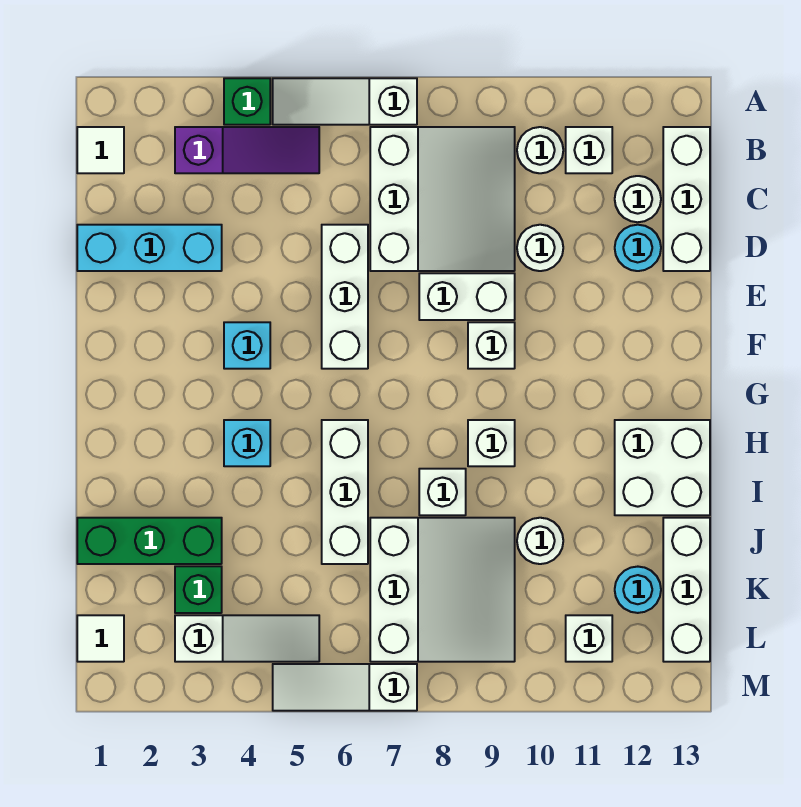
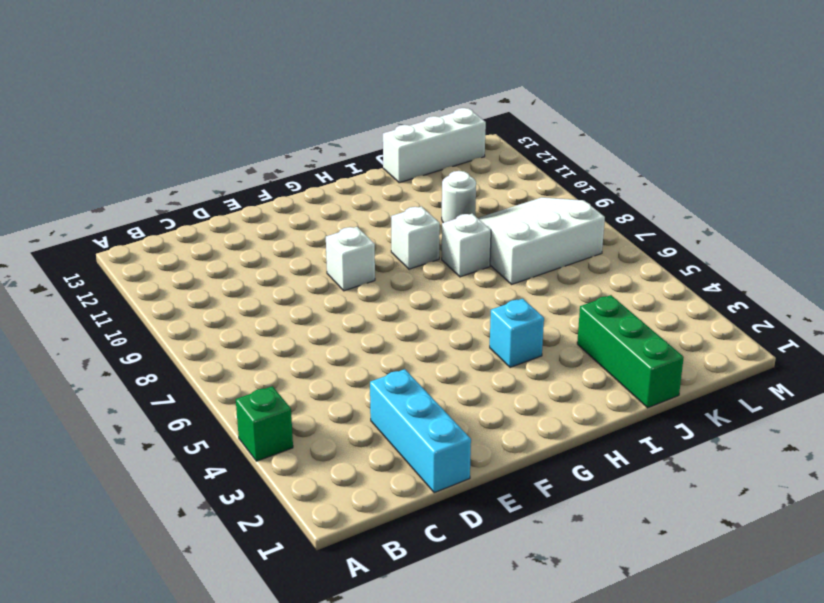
none -> white slope A5:A7 level 1 top 7
none -> white tile B1 level 1
none -> purple slope B3:B5 level 1 top 3
none -> white slope B7:D9 level 1 top 7

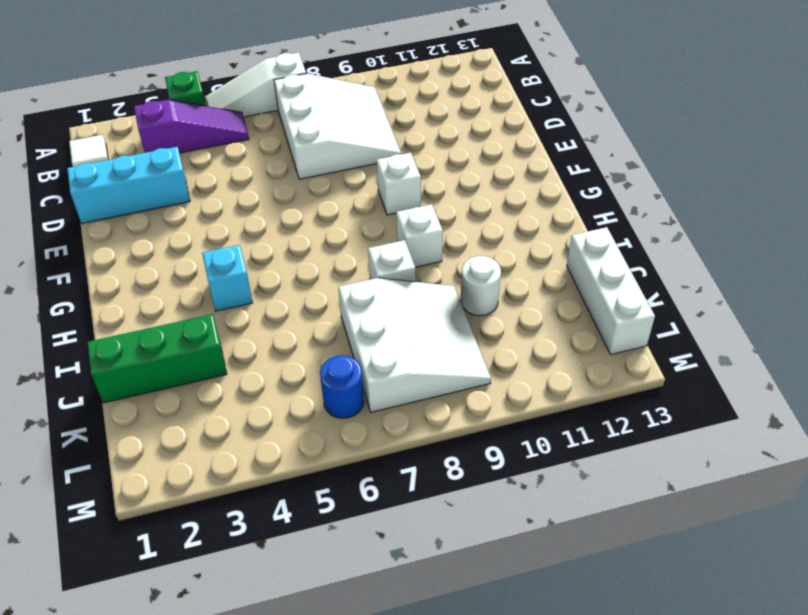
blue round brick L6 level 1 -> none
none -> white round brick B10 level 1
none -> white brick B11 level 1
none -> white brick B13:D13 level 1
none -> white round brick C12 level 1

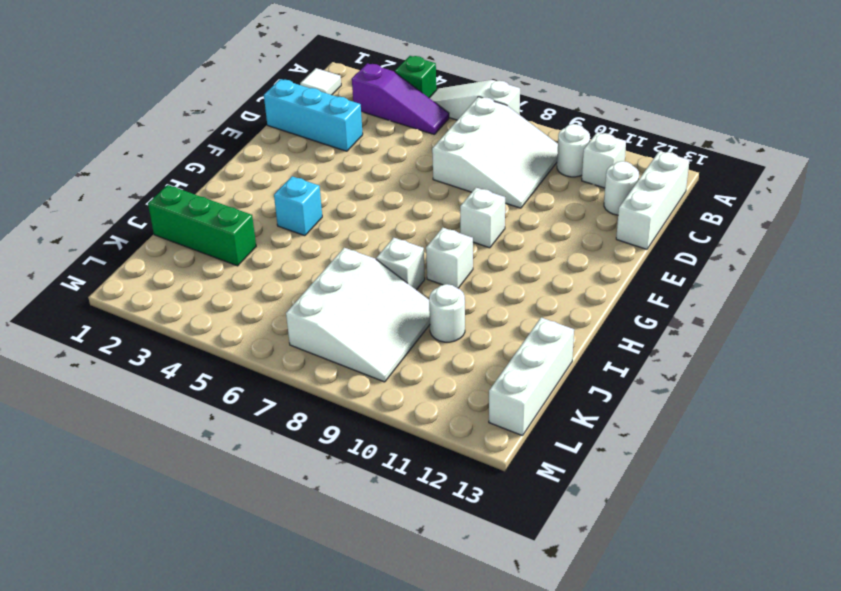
none -> white brick D6:F6 level 1
none -> white round brick D10 level 1
none -> cyan round brick D12 level 1
none -> white brick E8:E9 level 1

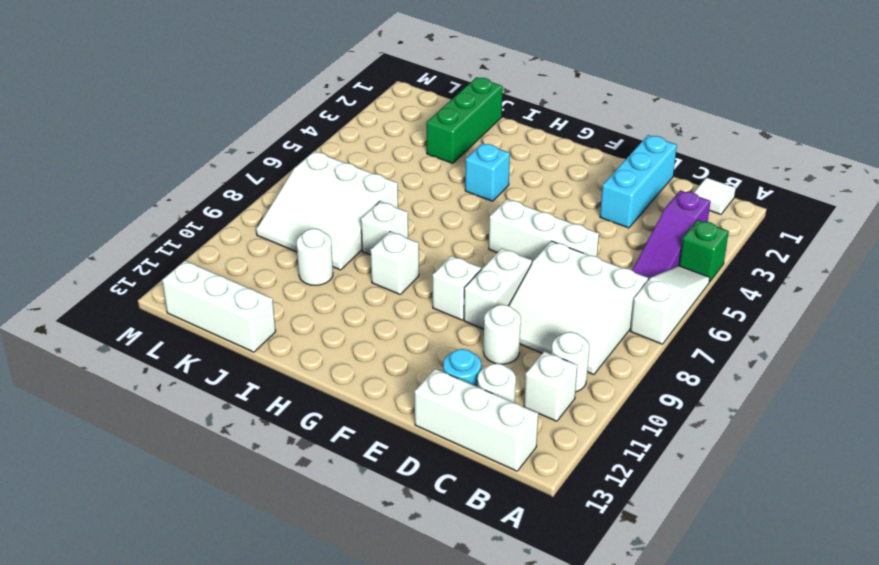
none -> cyan brick F4 level 1
none -> white brick H6:J6 level 1
none -> white brick H12:I13 level 1
none -> green brick K3 level 1

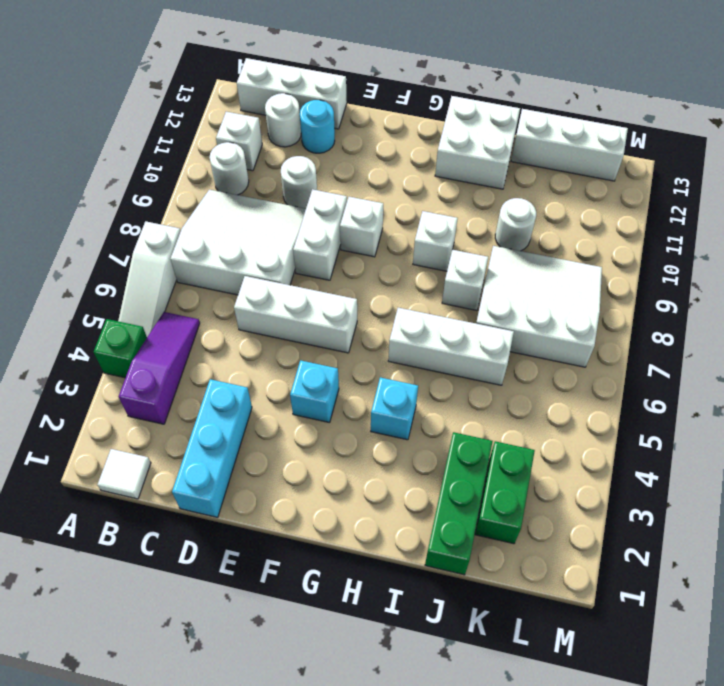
green brick K2:K3 level 1 -> green brick K3 level 1
none -> cyan round brick K12 level 1
none -> white tile L1 level 1
none -> white slope L3:L5 level 1 top 3
none -> white brick L11 level 1

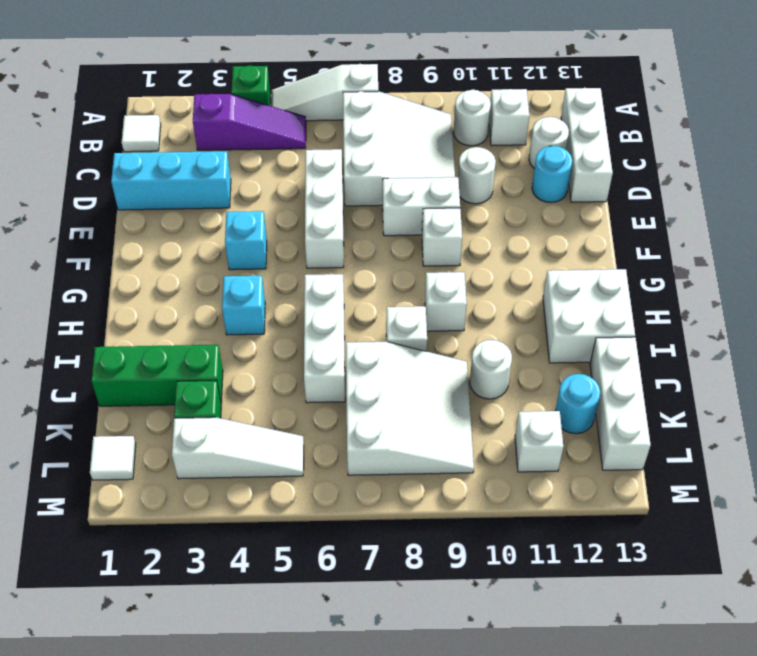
none -> white slope M5:M7 level 1 top 7

